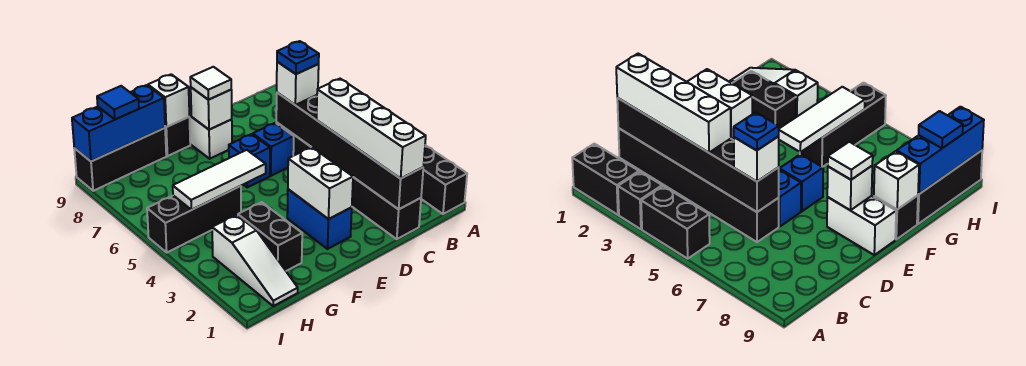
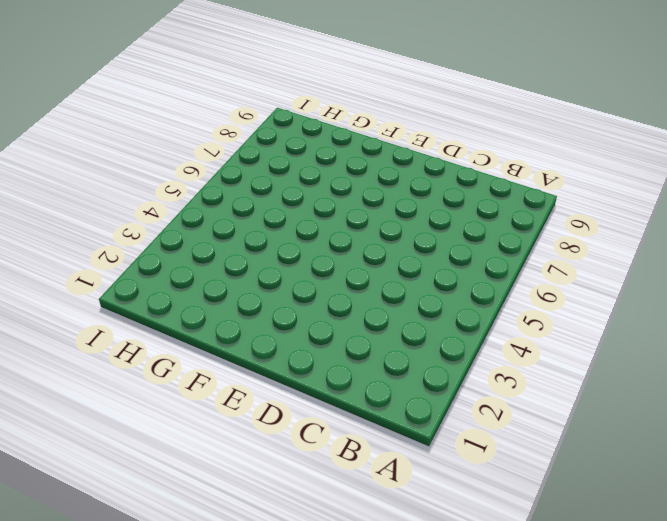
none -> black brick A1:A2 level 1
none -> black brick A3 level 1
none -> black brick A4:A5 level 1

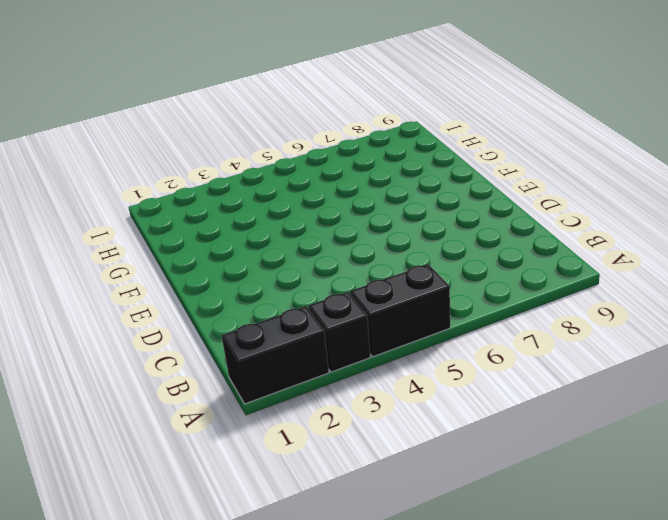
none -> black brick C1:C6 level 1
none -> blue brick D6 level 1
none -> blue brick E2:E3 level 1

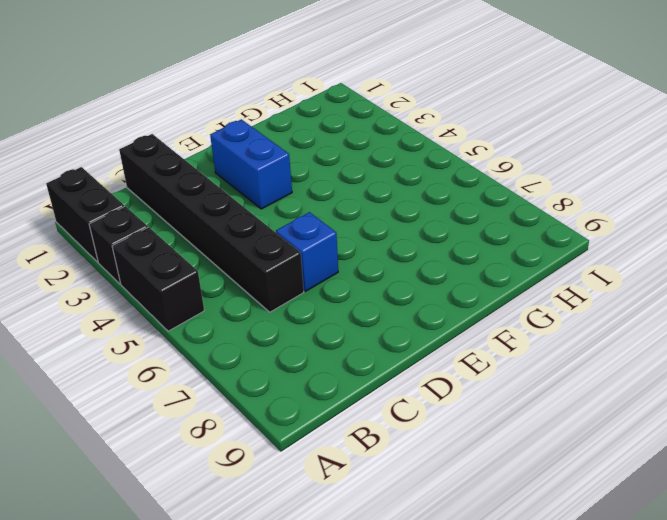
none -> blue brick E6 level 1
none -> white brick E8:E9 level 1
none -> black brick F9 level 1

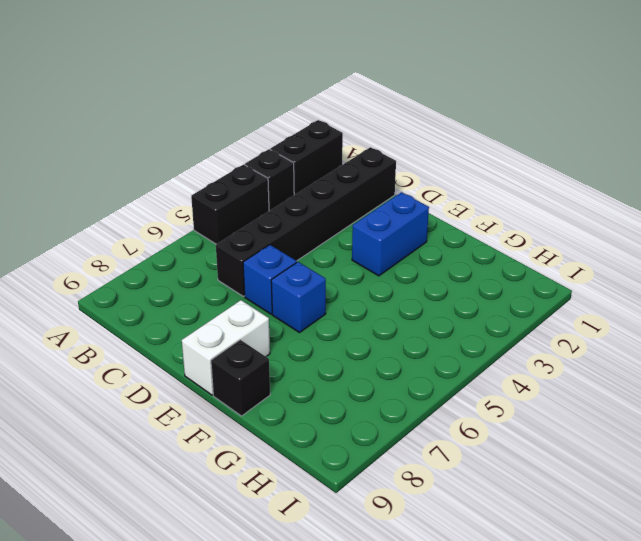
none -> black brick G2:G3 level 1
none -> black brick G5:I5 level 1
none -> black brick G9:I9 level 1

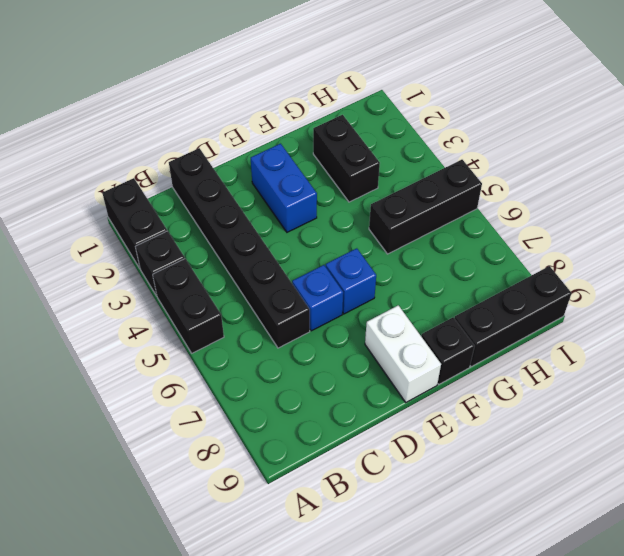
none -> white slope H1:H3 level 1 top 3
none -> black brick C1:C6 level 2
none -> white brick E2:E3 level 2

